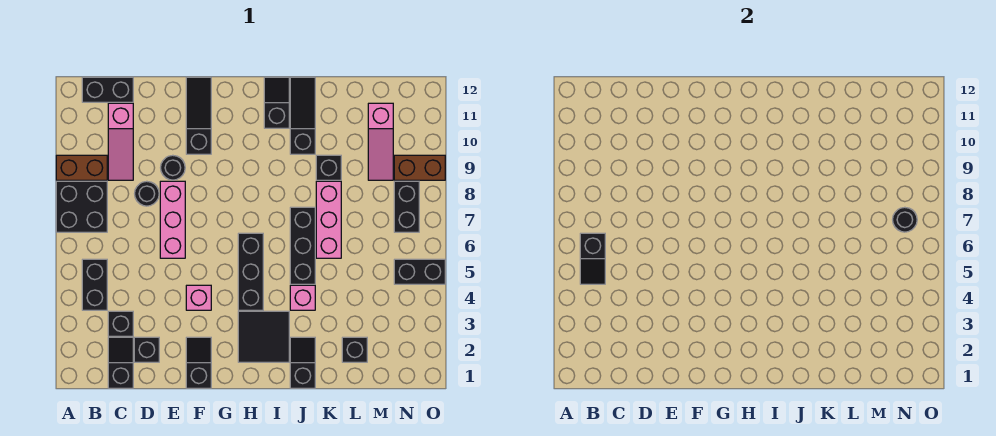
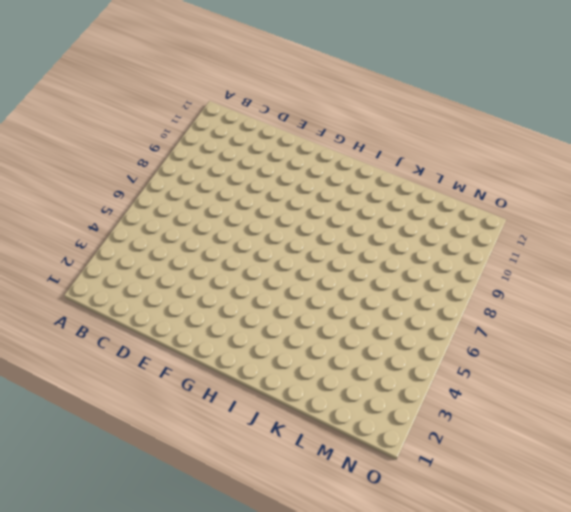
none -> black brick A7:B8 level 1
none -> brown brick A9:B9 level 1
none -> black brick B4:B5 level 1
none -> black brick B12:C12 level 1

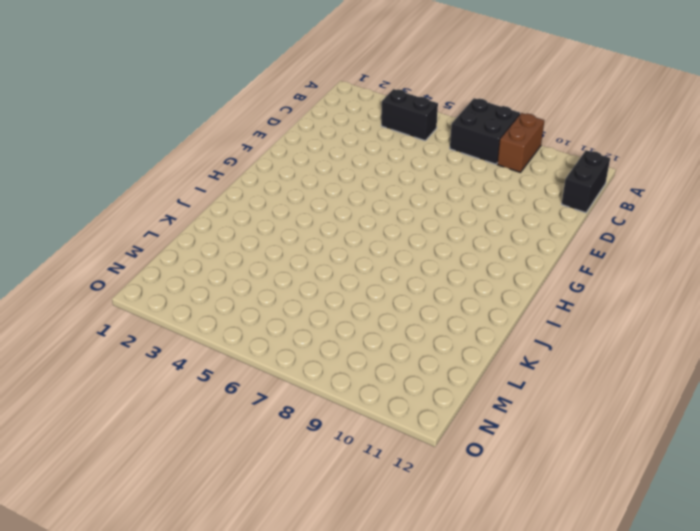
none -> black slope C1:C2 level 1 top 1
none -> black brick C3 level 1
none -> pink slope C9:C11 level 1 top 11
none -> black brick D2 level 1

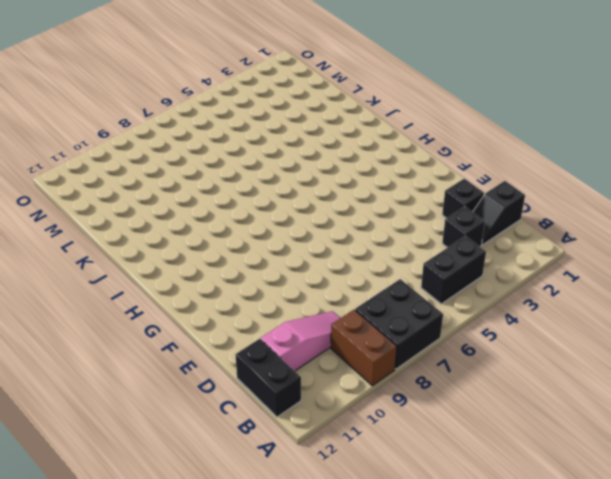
none -> black round brick D8 level 1
none -> pink brick E6:E8 level 1
none -> black round brick E9 level 1
none -> black slope F1:F2 level 1 top 1

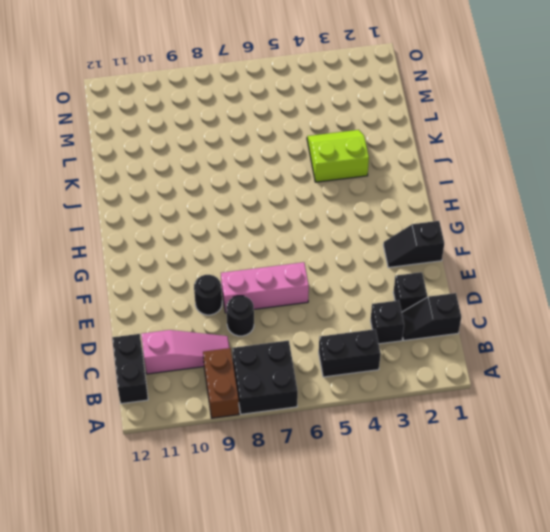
lime slope J3:K4 level 1 top J -> pink brick J4 level 1
none -> pink brick F4 level 1
none -> black slope F10:F12 level 1 top 10
none -> black tile H2:I3 level 1
none -> black brick H4:H6 level 1

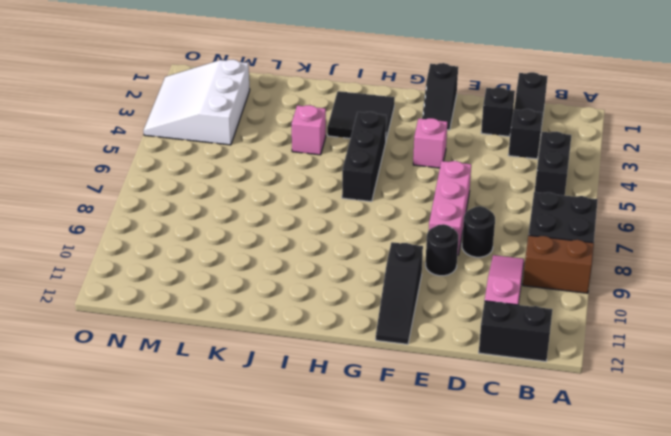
white slope M2:O4 level 1 top M -> none
none -> black slope I11:I12 level 1 top 11
none -> black slope J1:J2 level 1 top 1
none -> black brick J5:J7 level 1
none -> black slope J10:J12 level 1 top 10

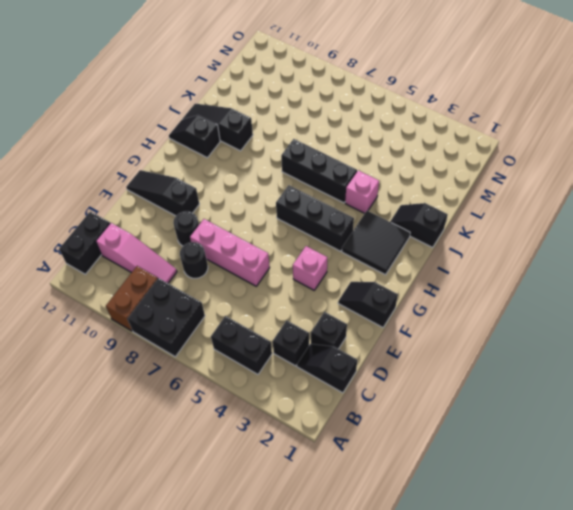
none -> pink brick K6:K8 level 1
none -> black brick K9 level 1
none -> black brick L2 level 1
none -> pink slope M9:M11 level 1 top 11

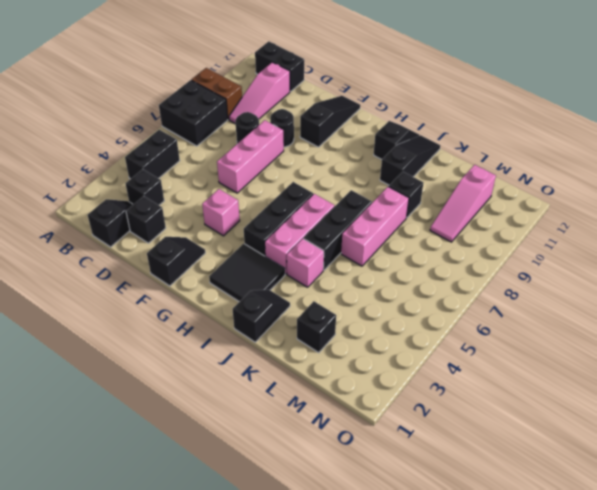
pink brick I4:I6 level 1 -> none
none -> black brick N5:O5 level 1
none -> black brick N7:N8 level 1
none -> brown brick N9:O9 level 1
none -> black slope B5:B6 level 2 top 6

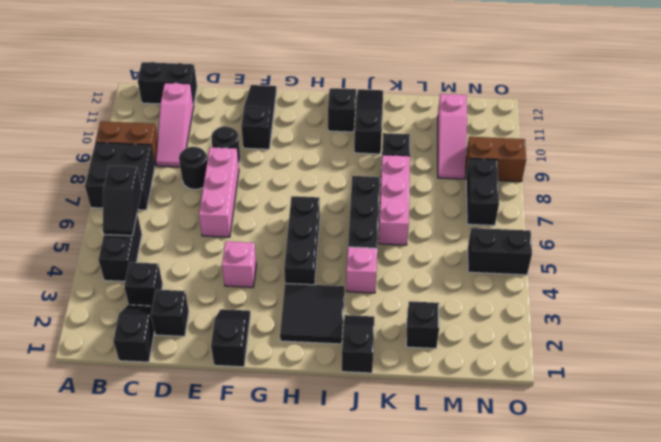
none -> black round brick N7 level 2

